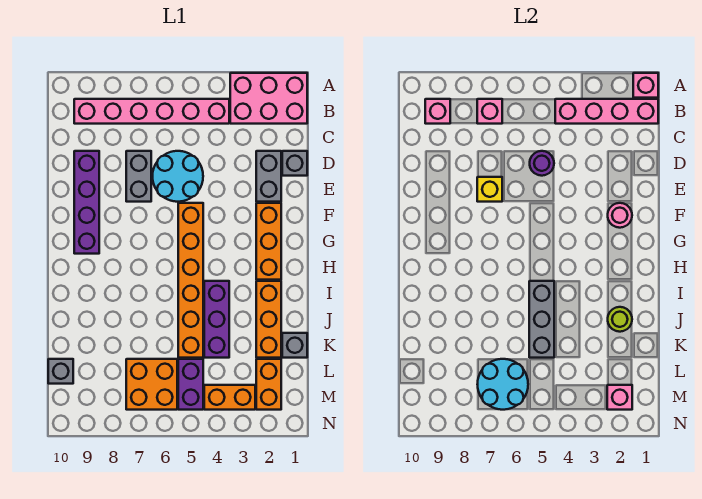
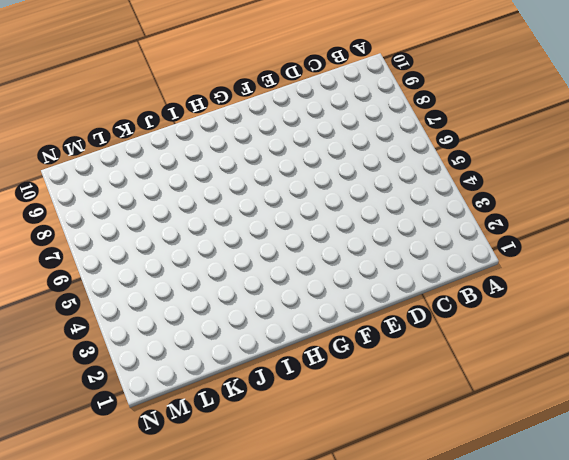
none -> pink brick A1:B3 level 1
none -> pink brick B4:B9 level 1
none -> grey brick D1 level 1

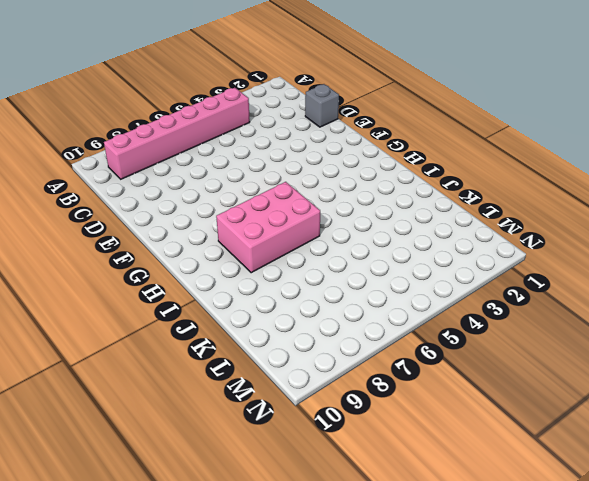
pink brick H6:I8 level 1 -> pink brick A1:B3 level 1
none -> grey brick D2:E2 level 1
none -> cyan round brick D5:E6 level 1
none -> grey brick D7:E7 level 1

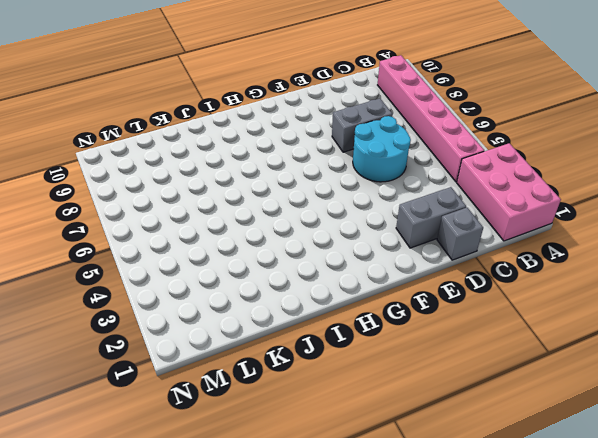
none -> purple brick D9:G9 level 1
none -> orange brick F2:H2 level 1
none -> orange brick F5:K5 level 1

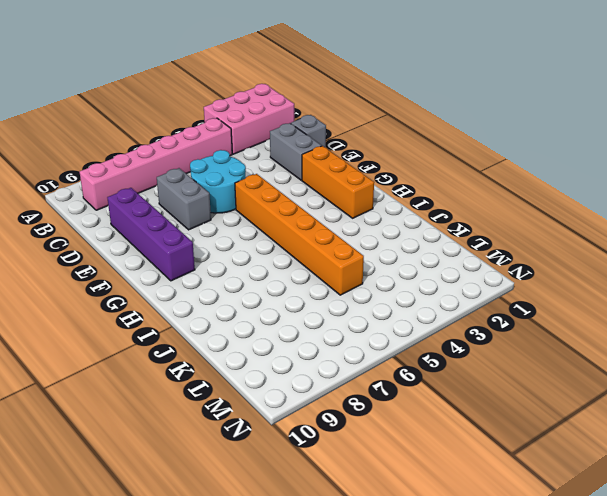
none -> orange brick I2:K2 level 1
none -> purple brick I4:K4 level 1
none -> grey brick K1 level 1

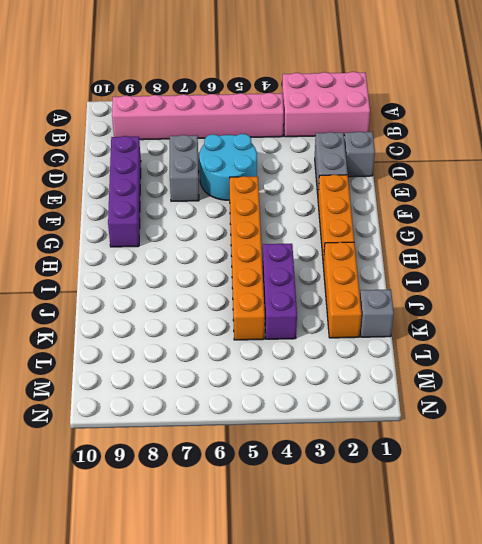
none -> orange brick L2:M2 level 1
none -> purple brick L5:M5 level 1
none -> orange brick L6:M7 level 1

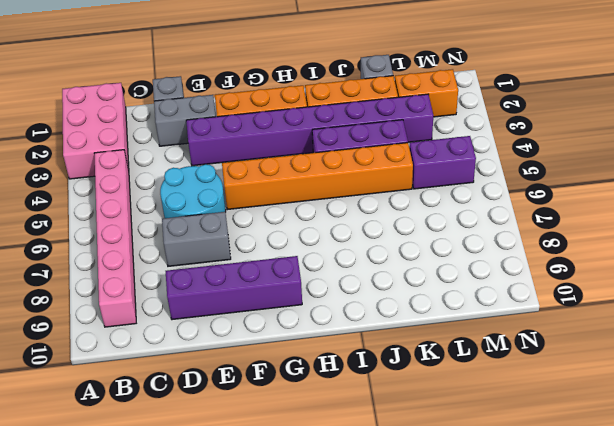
purple brick E3:L3 level 1 -> none
none -> orange brick L6:M7 level 1
none -> grey brick L10 level 1
none -> orange brick M3:M4 level 1

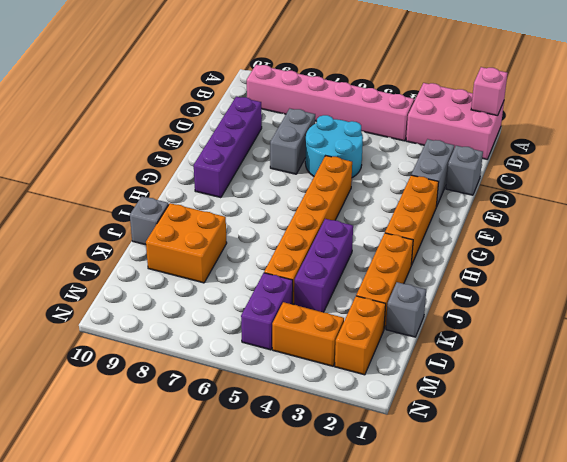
orange brick J8:K9 level 1 -> orange brick L6:M7 level 1
grey brick J10 level 1 -> grey brick L10 level 1
none -> pink brick B1:B4 level 2
none -> pink brick B7 level 2
none -> pink brick B9 level 2

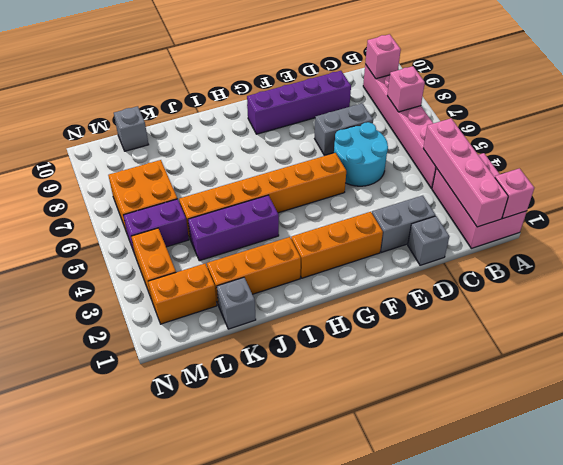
none -> purple round brick D5 level 2
none -> yellow brick E7 level 2
none -> pink round brick F2 level 2

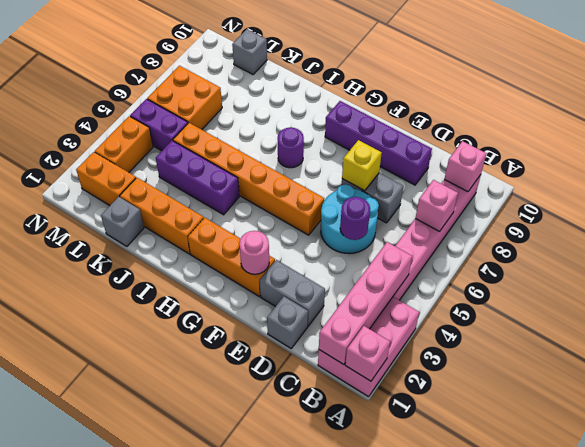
purple round brick H7 level 1 -> none
none -> grey brick I5:K5 level 2
none -> lime round brick J2 level 2
none -> cyan round brick L6:M7 level 2

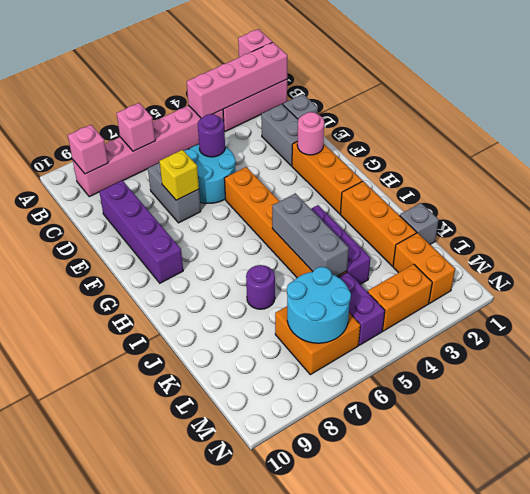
purple round brick J7 level 1 -> none
none -> grey brick L10 level 1
none -> lime round brick J2 level 2
none -> pink brick M2 level 2

